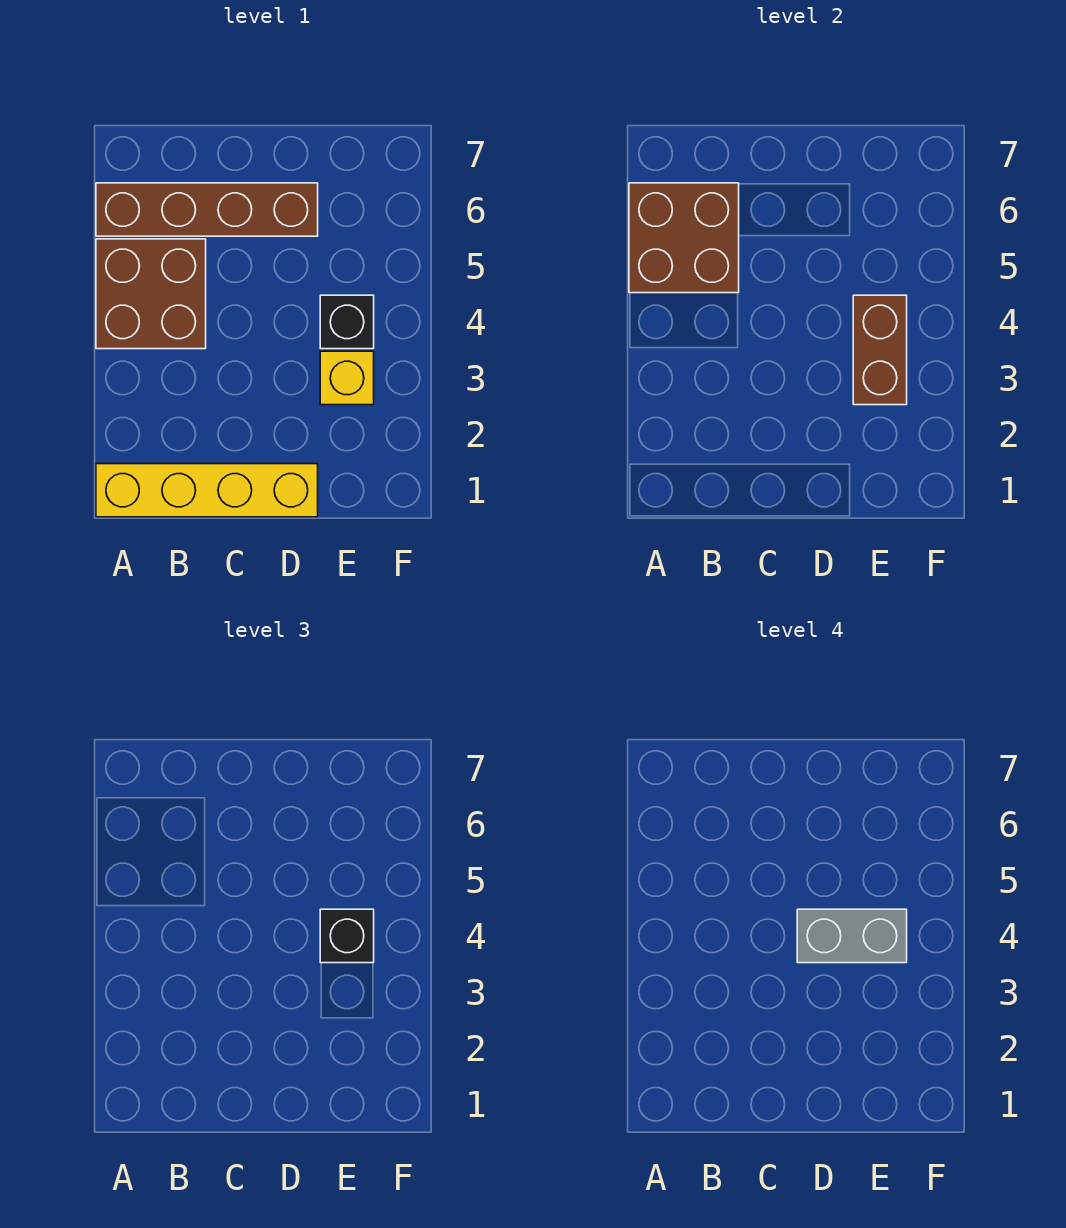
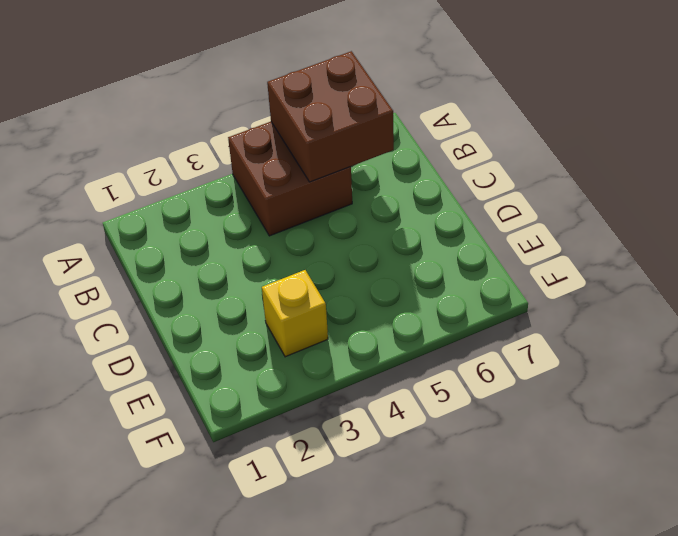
none -> yellow brick A1:D1 level 1
none -> brown brick A6:D6 level 1

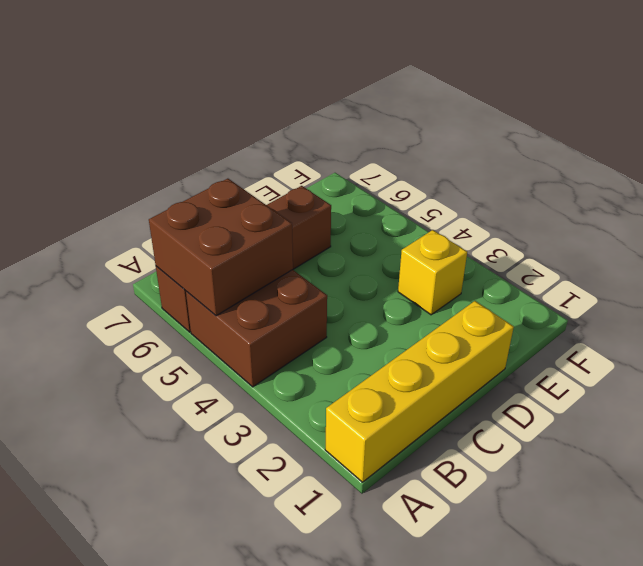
none -> black brick E4 level 1
none -> brown brick E3:E4 level 2

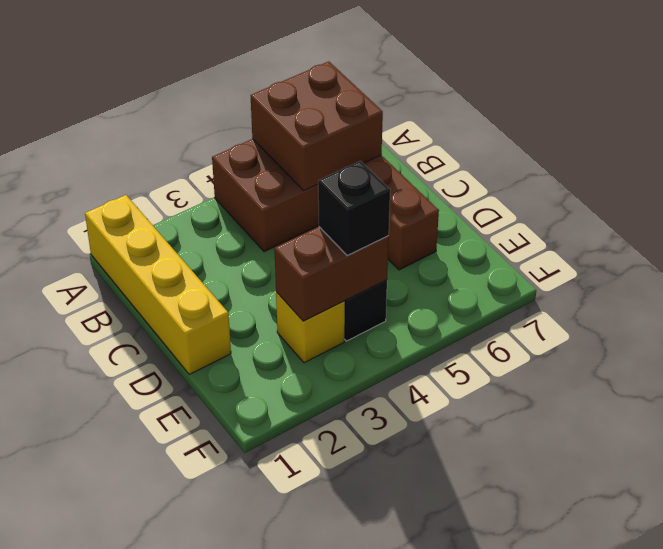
none -> grey brick D4:E4 level 4

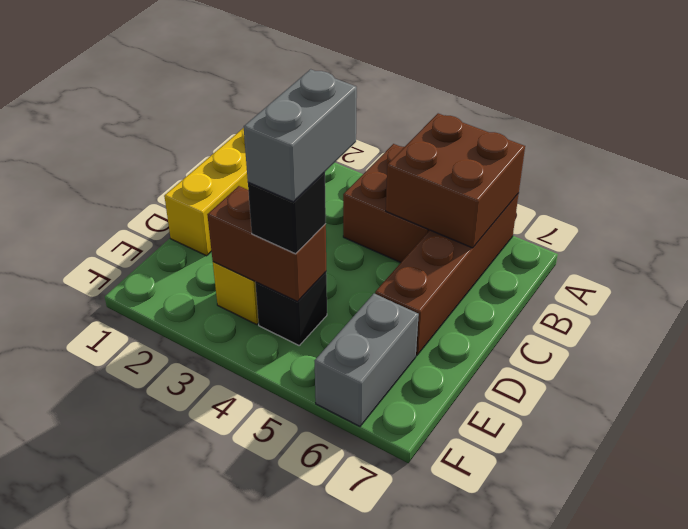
grey brick E6:F6 level 1 -> none

